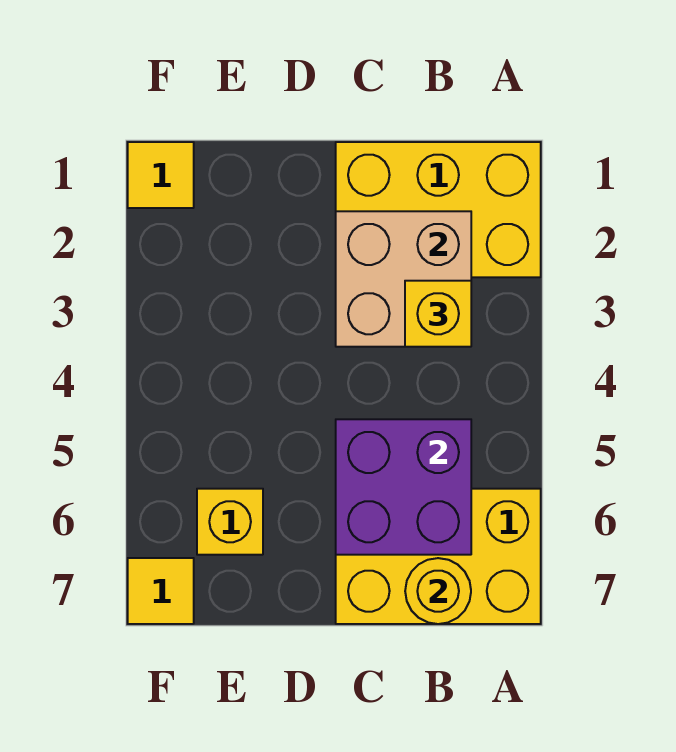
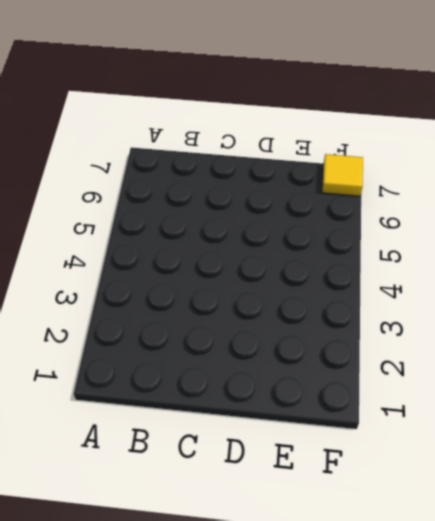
none -> yellow brick A1:C2 level 1
none -> yellow brick A6:C7 level 1

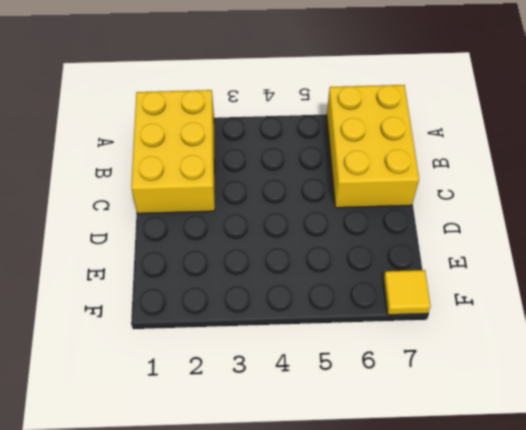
none -> yellow brick E6 level 1
none -> yellow tile F1 level 1

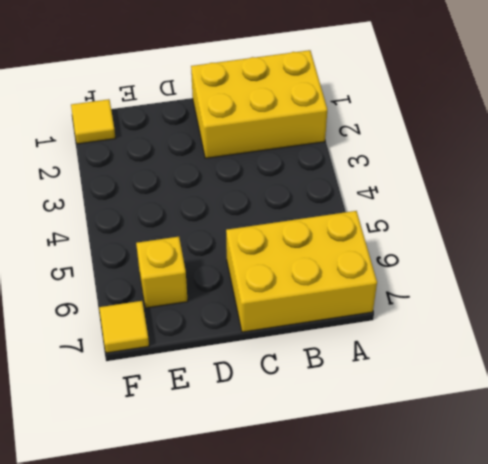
none -> tan brick B2:C3 level 2
none -> purple brick B5:C6 level 2

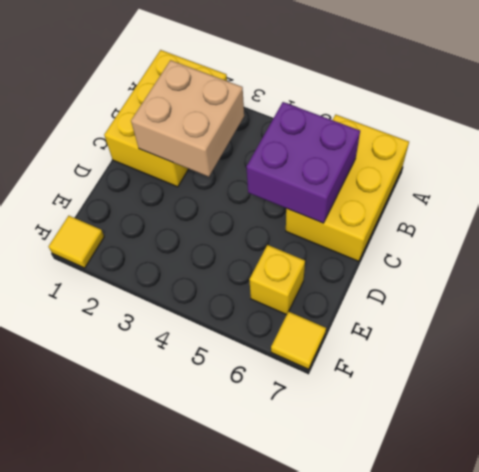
none -> yellow round brick B7 level 2
none -> yellow brick B3 level 3

